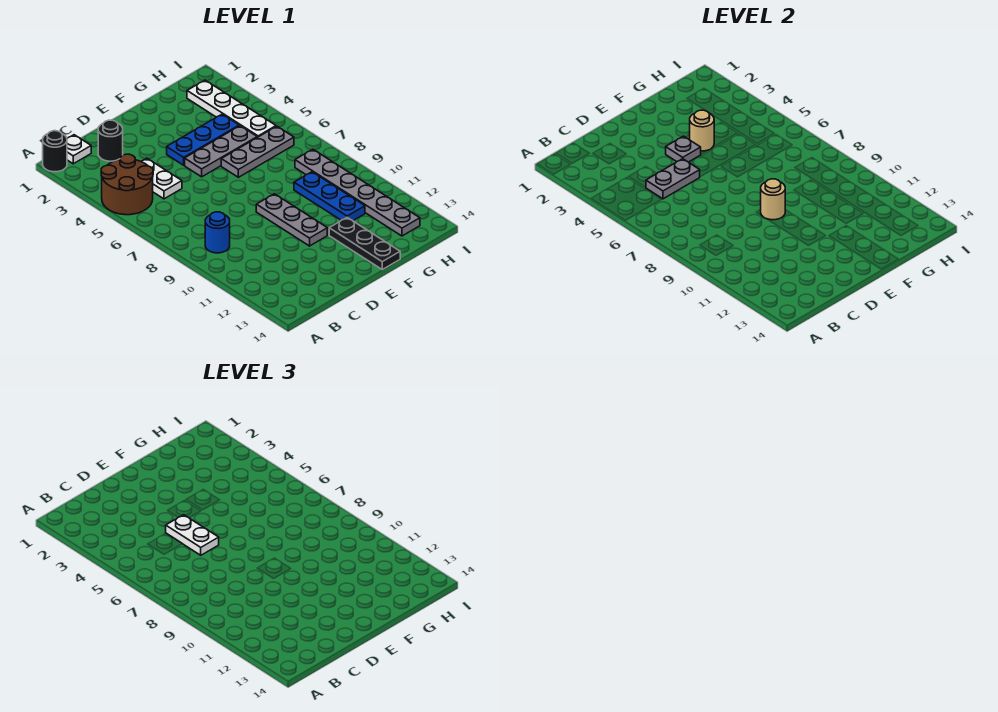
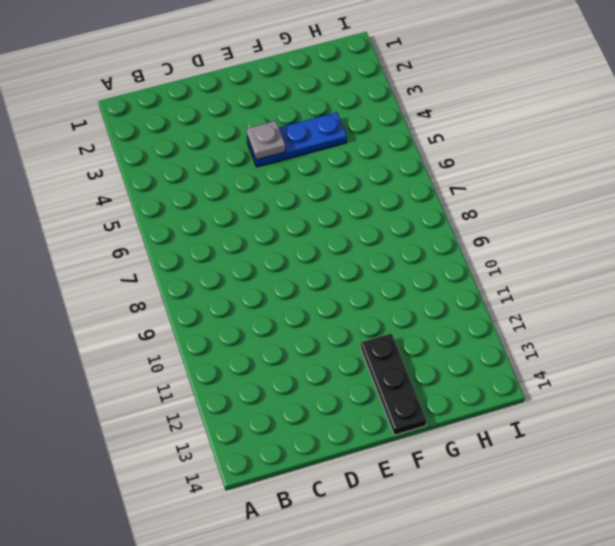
none -> black round brick A1 level 1
none -> brown round brick A4:B5 level 1
none -> white plate B1 level 1

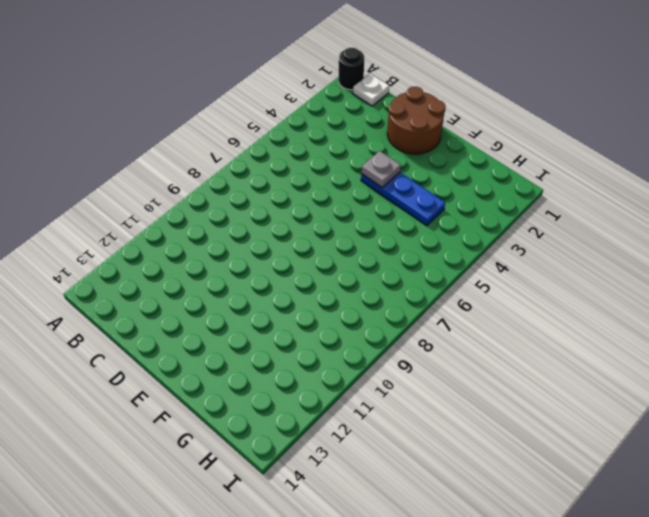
brown round brick D1:E2 level 1 -> brown round brick A4:B5 level 1
none -> blue round brick B9 level 1
none -> black round brick C2 level 1
none -> white plate C4:C5 level 1

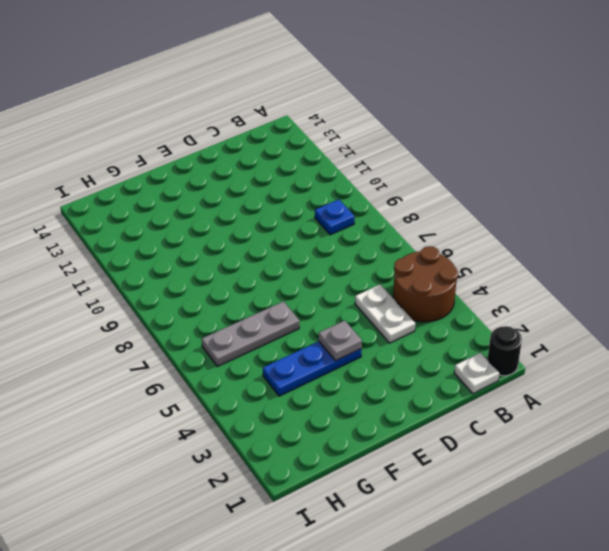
blue plate B9 level 1 -> blue round brick B9 level 1
none -> black round brick C2 level 1
none -> grey plate E5:G5 level 1
none -> grey plate E9:E11 level 1

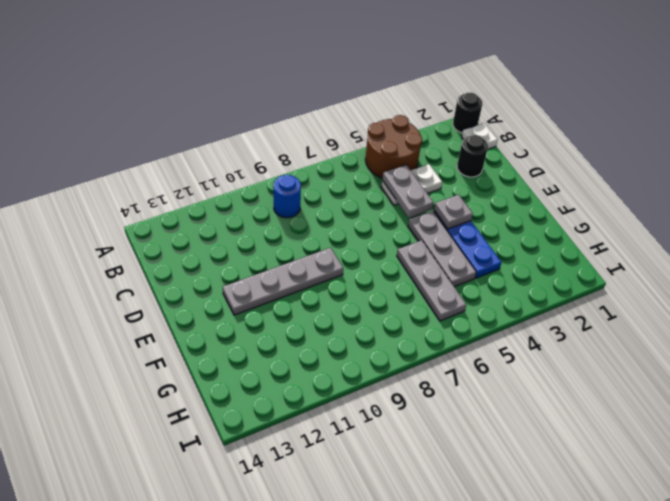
grey plate E9:E12 level 1 -> grey plate E9:E11 level 1
none -> black plate F12:F14 level 1
none -> blue plate G9:G11 level 1
none -> white plate H2:H5 level 1

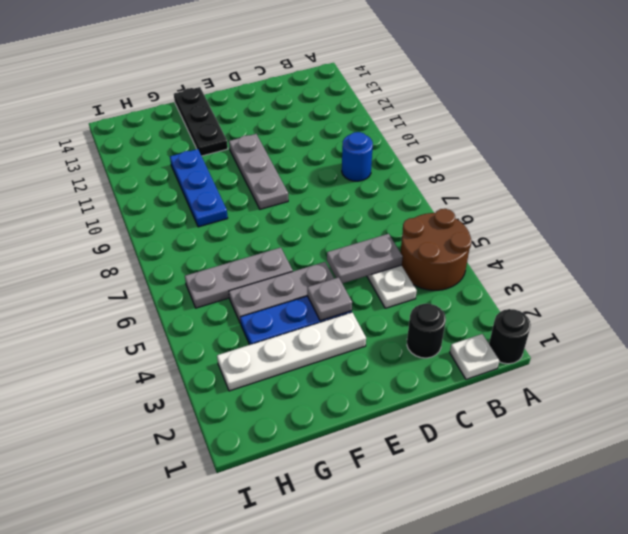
white plate E3:H3 level 1 -> white plate H2:H5 level 1
none -> grey plate H8:H13 level 1
none -> tan round brick E9 level 2
none -> tan round brick F4 level 2

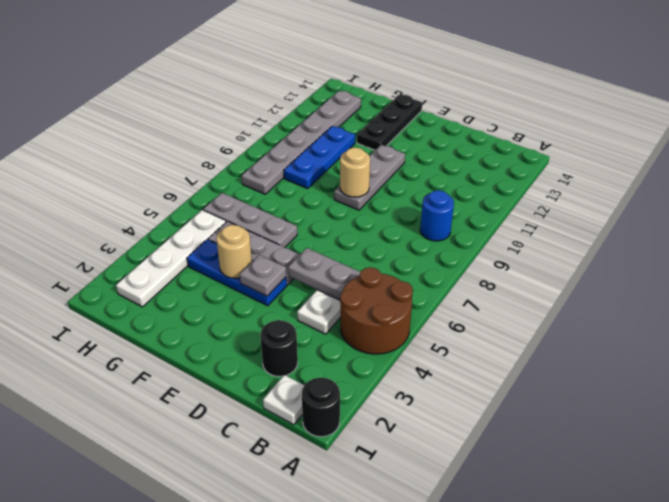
none -> white plate D5:D6 level 3

